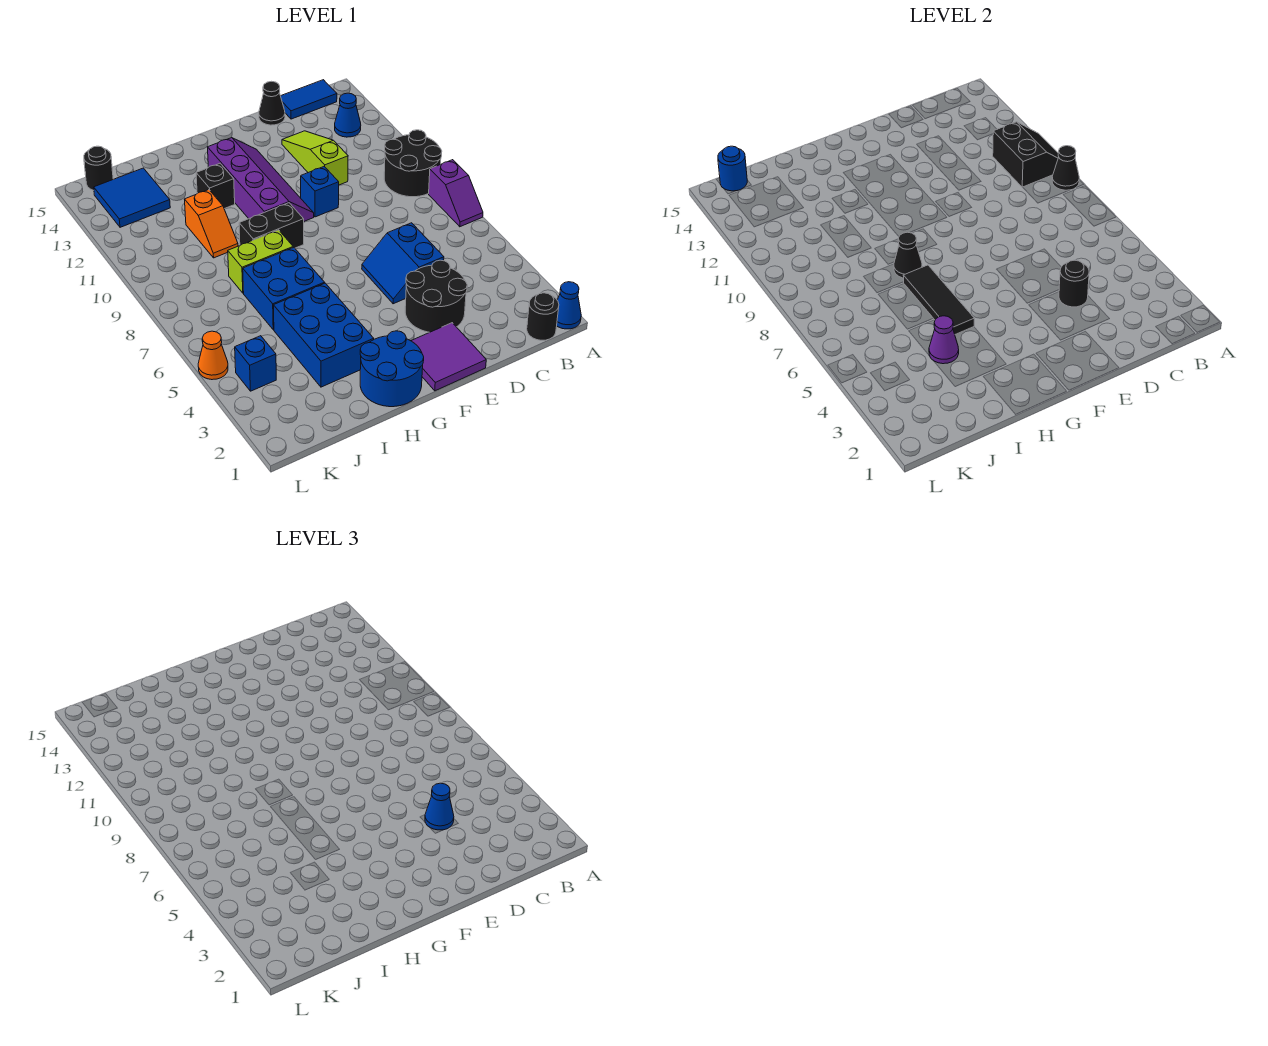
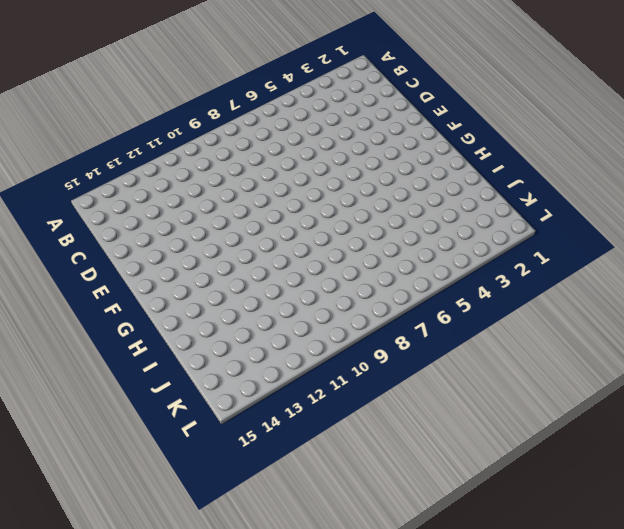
none -> blue cone A1 level 1
none -> purple slope A7:A8 level 1 top 8
none -> black round brick A9:B10 level 1
none -> black round brick B1 level 1

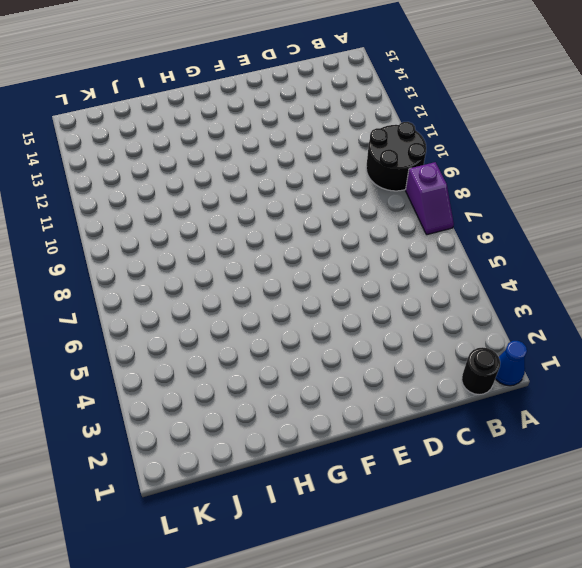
none -> blue cone B13 level 1
none -> blue tile B15:C15 level 1
none -> black round brick D3:E4 level 1
none -> blue slope D5:E6 level 1 top D

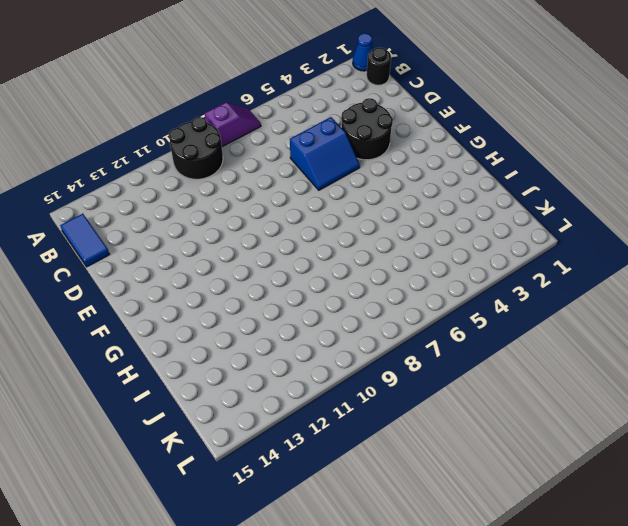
none -> blue cone B13 level 1
none -> lime slope D11:D13 level 1 top 11
none -> black cone D15 level 1
none -> purple tile E1:F2 level 1

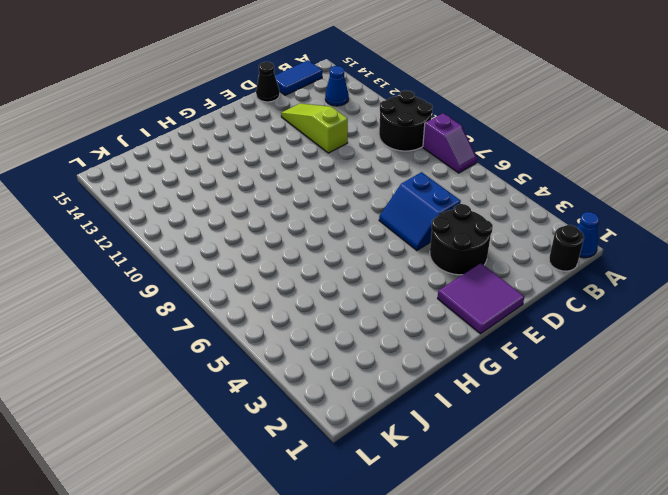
none -> blue brick E10 level 1
none -> purple slope F10:G13 level 1 top G
none -> blue round brick G1:H2 level 1
none -> black brick G9:H9 level 1

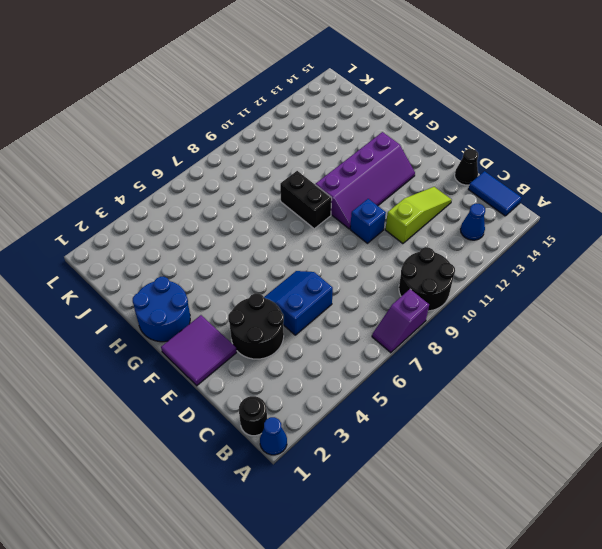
none -> blue brick H3:I5 level 1
none -> blue brick H6:I7 level 1
none -> lime brick H8:I8 level 1
none -> black brick H12 level 1

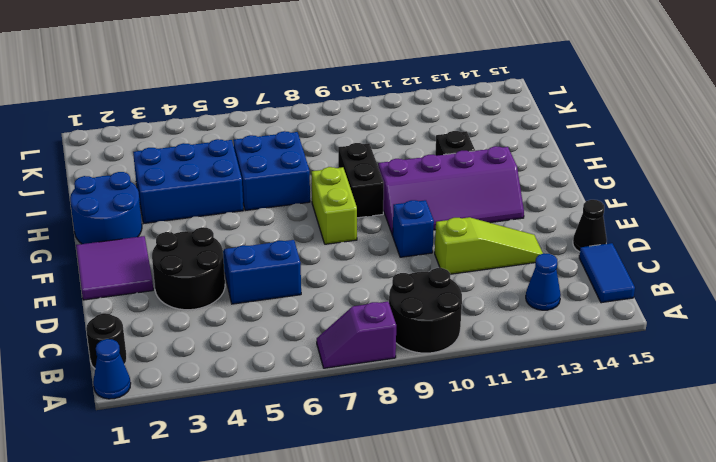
lime brick F8:G8 level 1 -> lime brick H8:I8 level 1
none -> orange slope I10:I11 level 1 top 11
none -> blue tile J13:K14 level 1
none -> blue brick K4 level 1
none -> black round brick K15 level 1

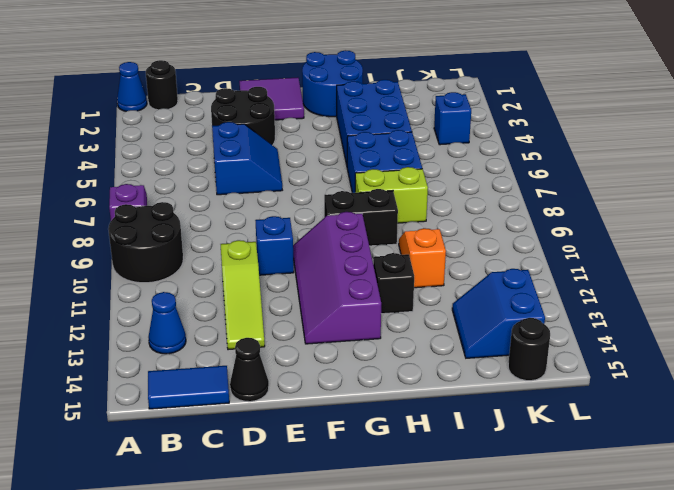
blue slope J13:K14 level 1 top K -> blue tile J13:K14 level 1
none -> orange cone L5 level 1
none -> black cone A9 level 2
none -> black slope A10:B11 level 2 top B
none -> black round brick D4 level 2

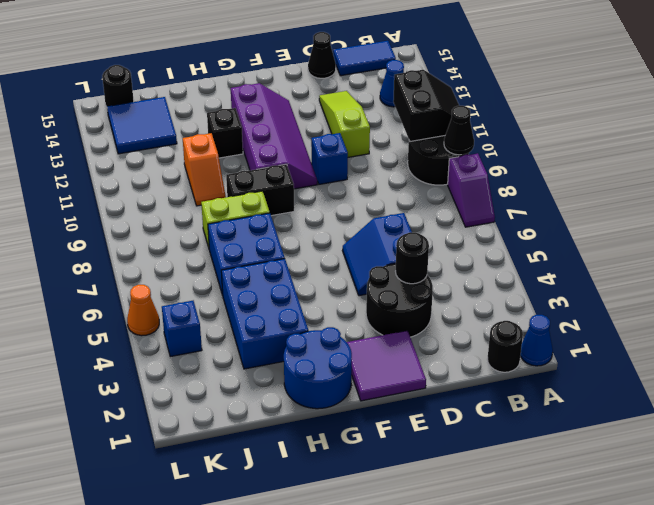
none -> black tile H5:H7 level 2
none -> black cone H8 level 2
none -> purple cone I4 level 2
none -> blue round brick K15 level 2

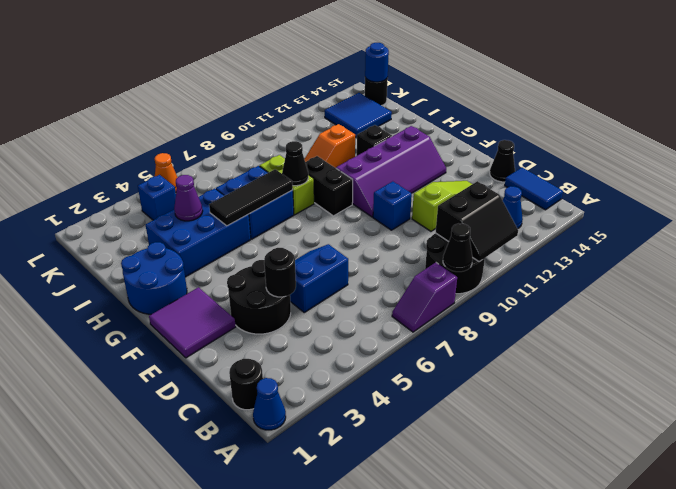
none -> blue cone D4 level 3

